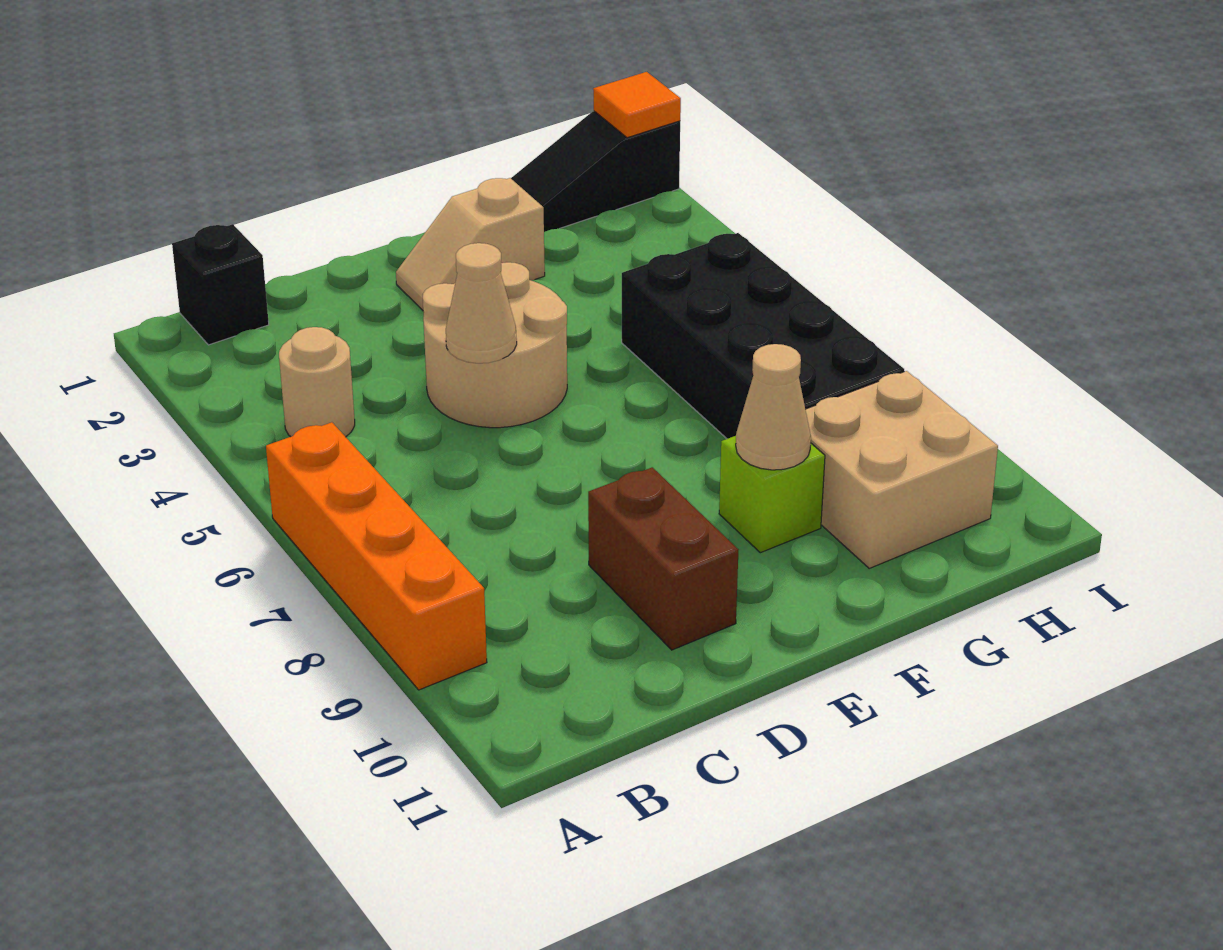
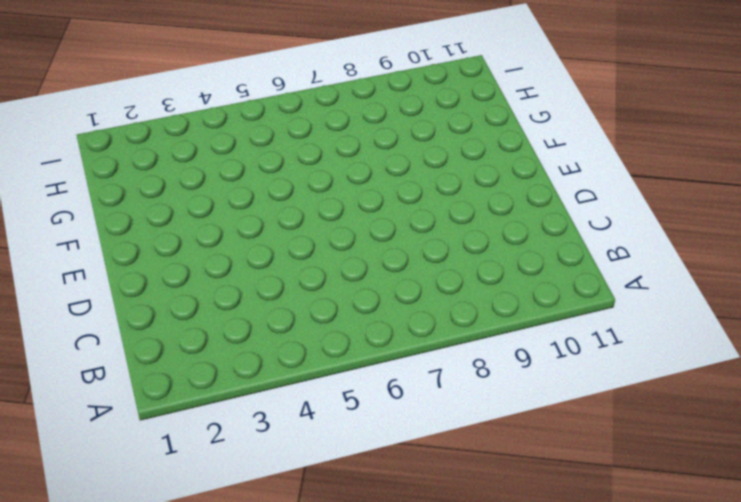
none -> orange brick A6:A9 level 1
none -> black brick B1 level 1
none -> tan round brick B4 level 1

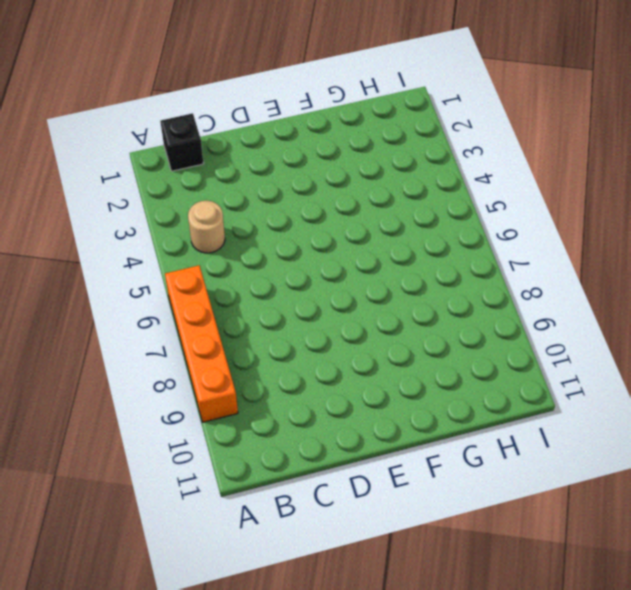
none -> tan round brick D4:E5 level 1
none -> brown brick D9:D10 level 1
none -> tan slope E2:F2 level 1 top F

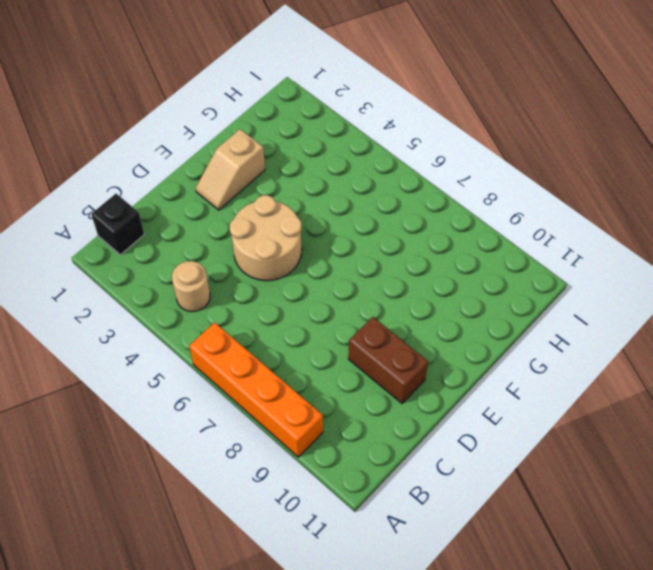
none -> lime brick F9 level 1
none -> black slope G1:I1 level 1 top I
none -> black brick G5:H8 level 1

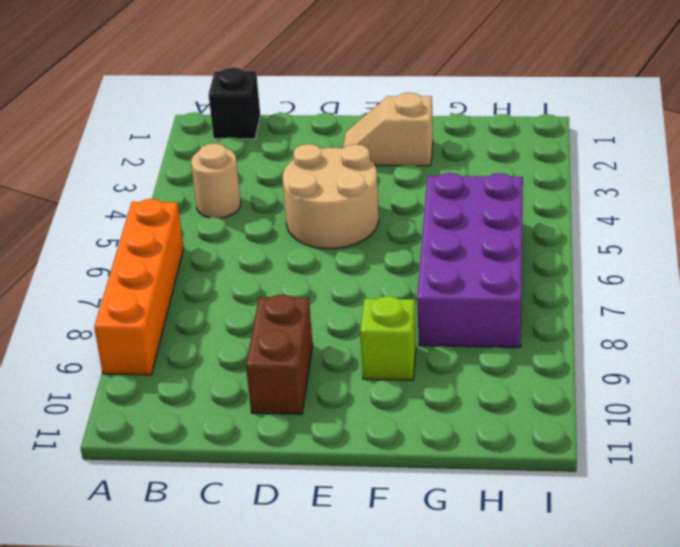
purple brick G5:H8 level 1 -> black brick G5:H8 level 1
none -> black slope G1:I1 level 1 top I
none -> tan brick G9:H10 level 1
none -> tan cone D5 level 2

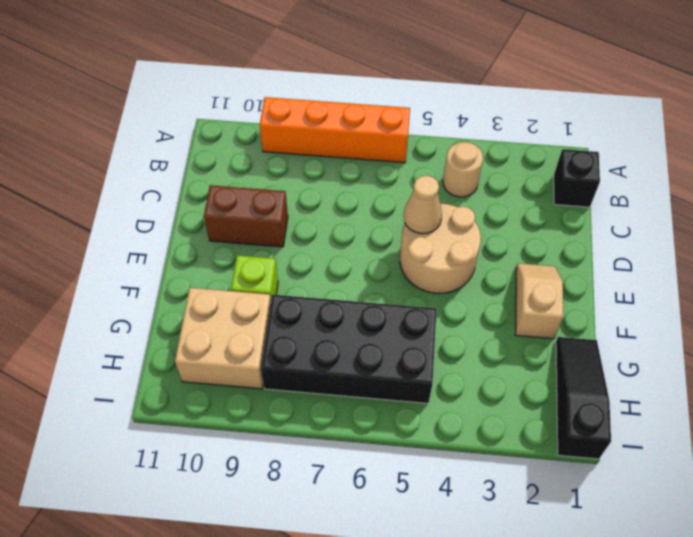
none -> tan cone F9 level 2
none -> orange tile I1 level 2

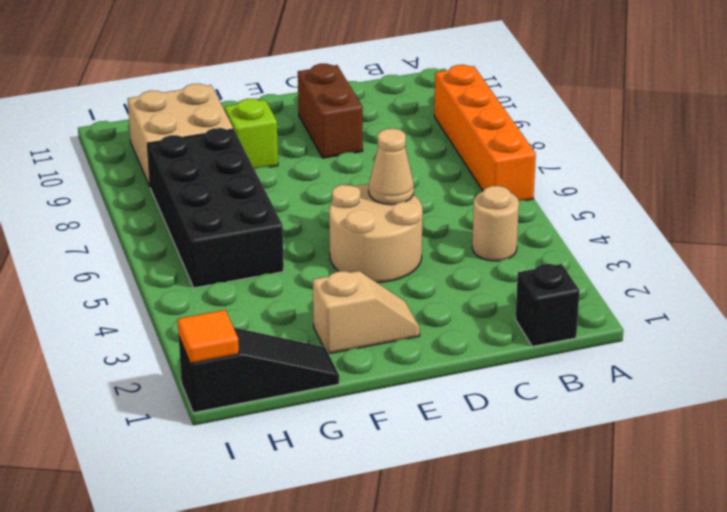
none -> tan cone F9 level 2

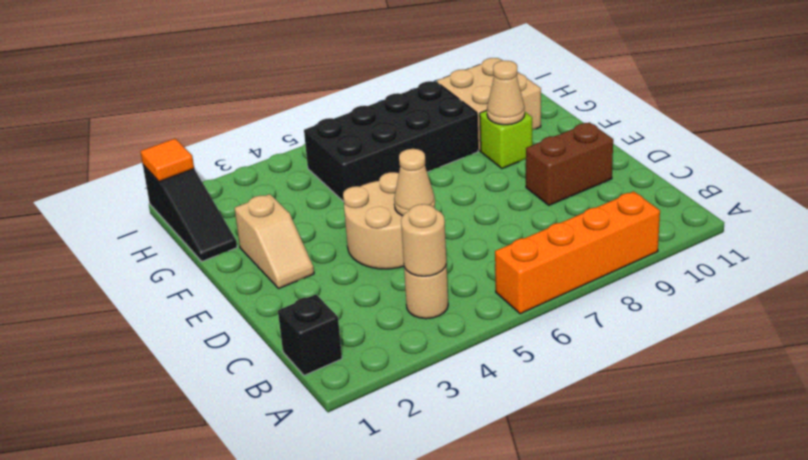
tan round brick B4 level 2 -> none

